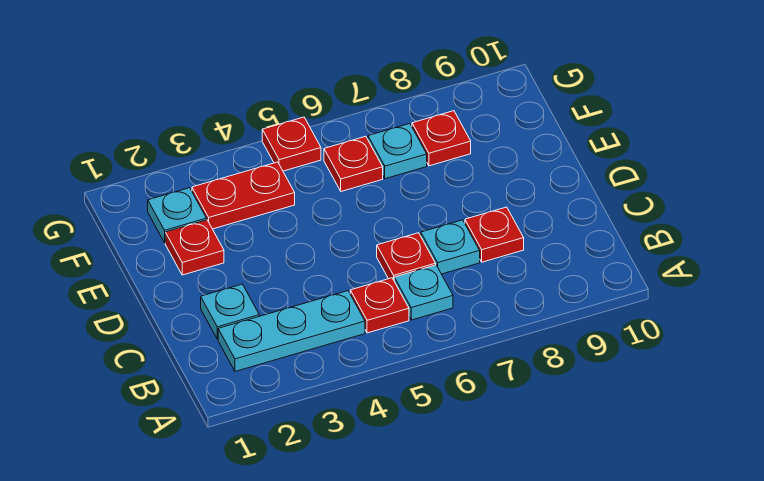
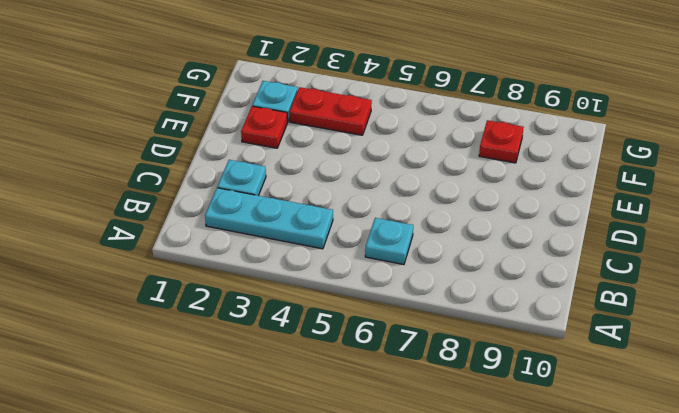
none -> red plate B5 level 1
none -> red plate C6 level 1
none -> cyan plate C7 level 1

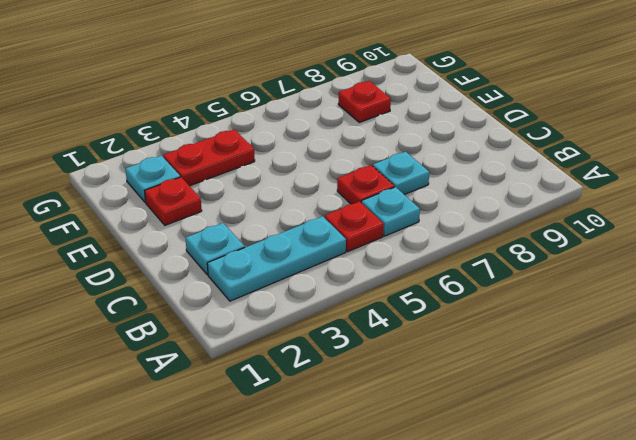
none -> red plate C8 level 1
none -> red plate F6 level 1
none -> cyan plate F7 level 1

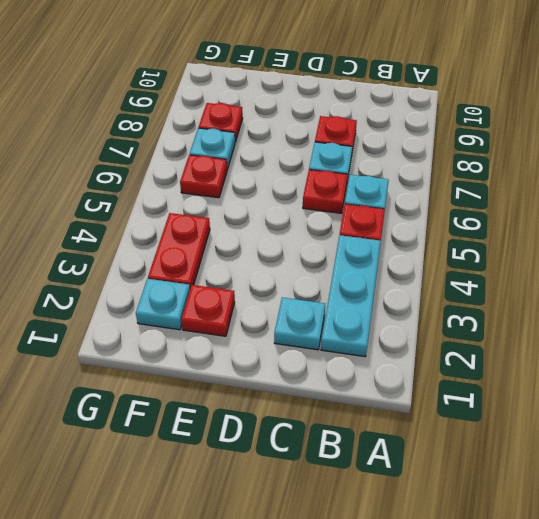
none -> red plate G5 level 1

